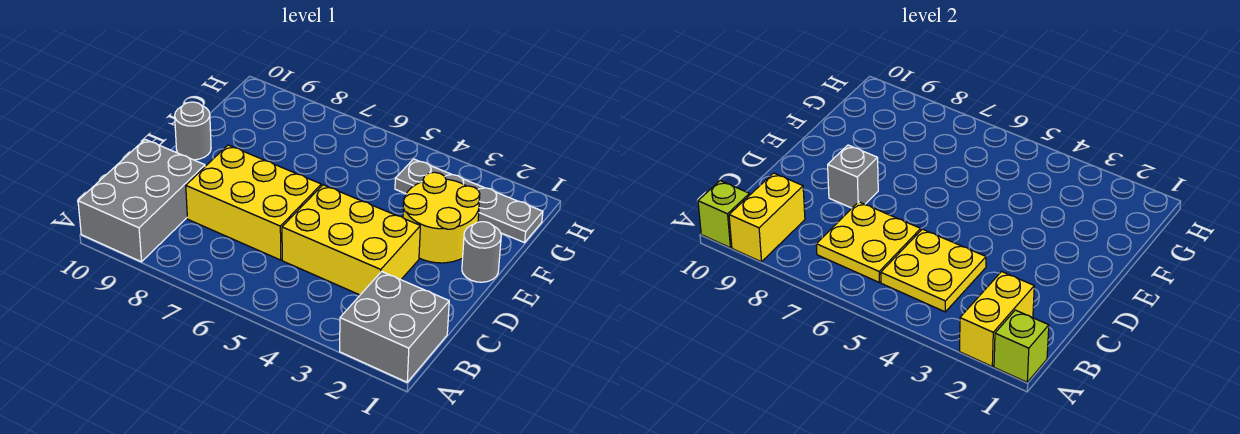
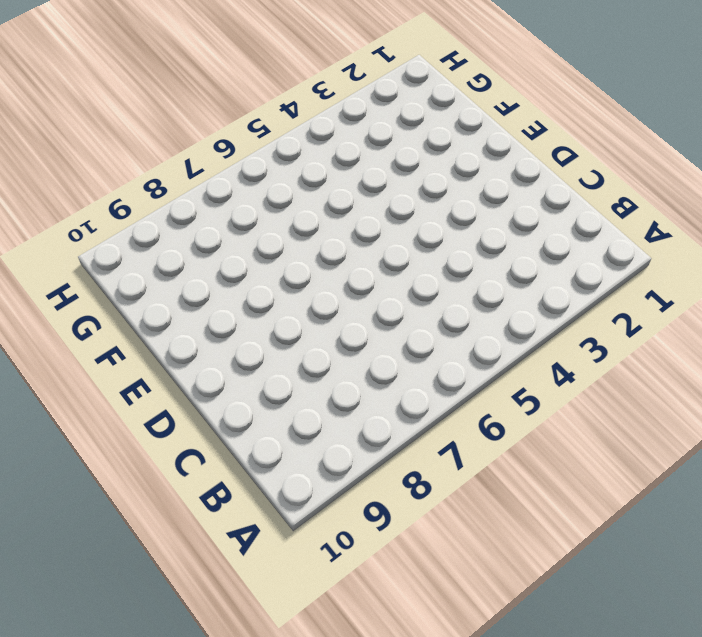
none -> grey brick A1:B2 level 1
none -> grey brick A9:C10 level 1
none -> yellow brick C3:D5 level 1

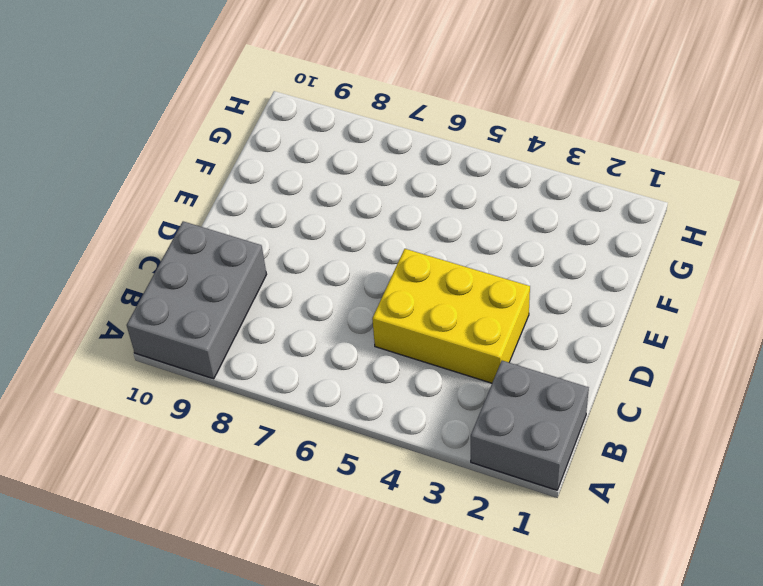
none -> yellow brick C6:D8 level 1
none -> grey round brick E1 level 1
none -> yellow round brick E2:F3 level 1

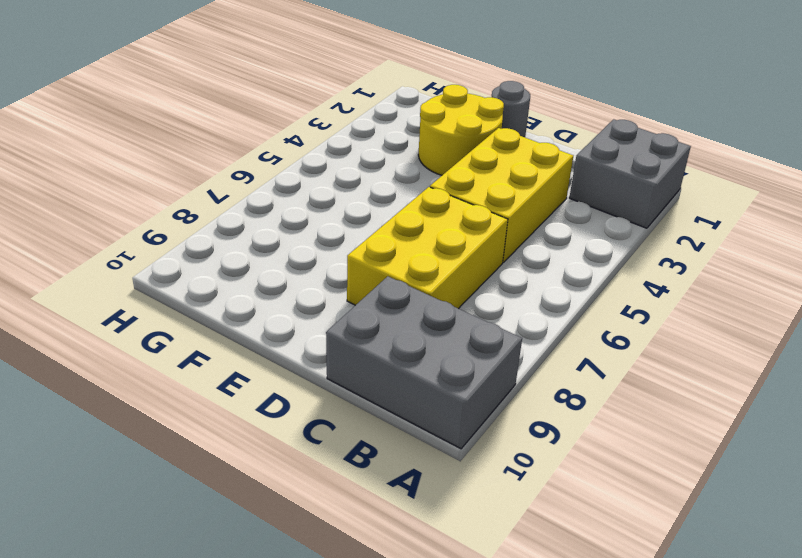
none -> grey round brick E10 level 1
none -> grey plate G1:G4 level 1
none -> lime brick A1 level 2

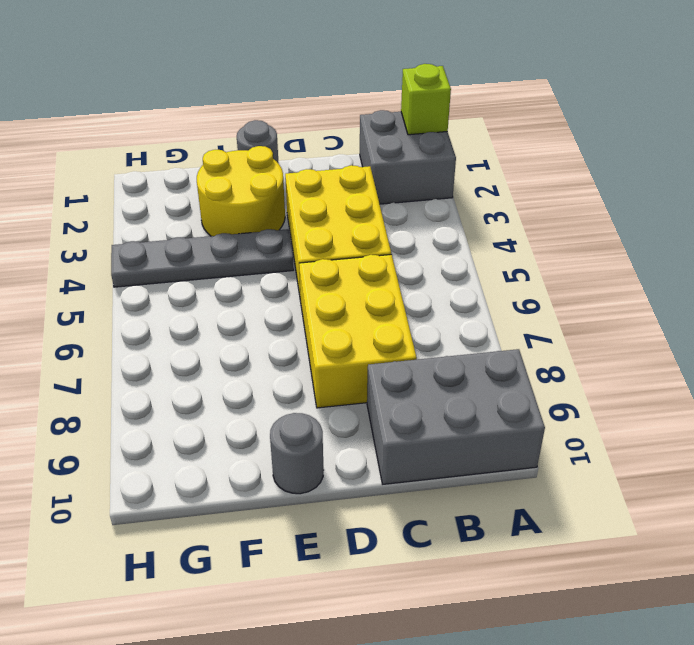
grey plate E4:H4 level 1 -> grey plate G1:G4 level 1
none -> yellow brick A2:B2 level 2
none -> yellow brick A9:B9 level 2
none -> lime brick A10 level 2

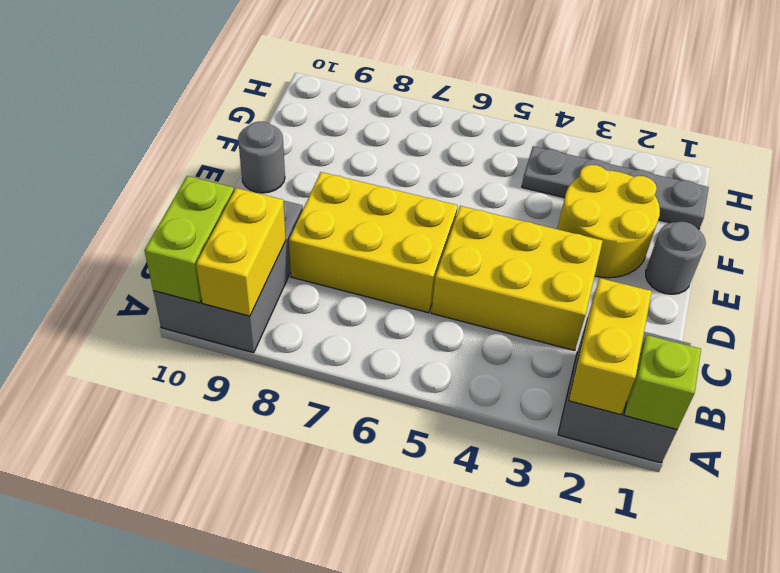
lime brick A10:B10 level 2 -> lime brick A10 level 2
none -> yellow plate B4:C5 level 2
none -> yellow plate B6:C7 level 2
none -> grey brick D8 level 2

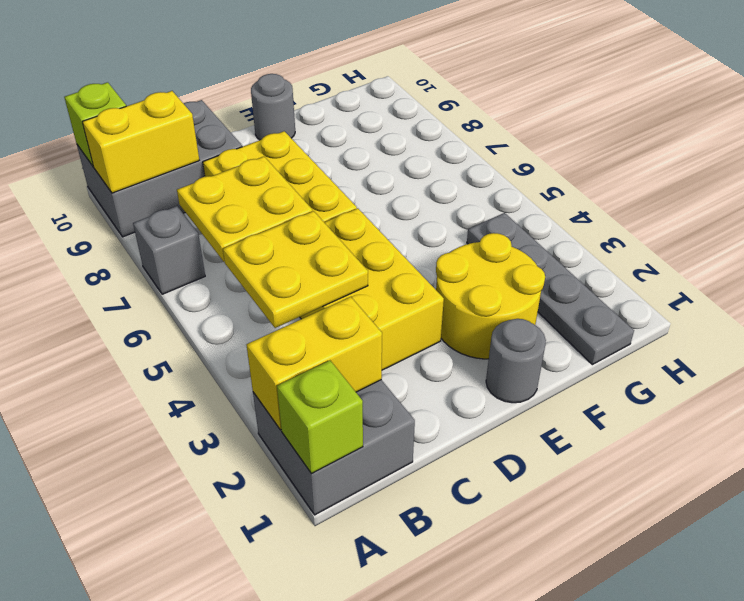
grey brick A7 level 1 -> grey brick D8 level 2

